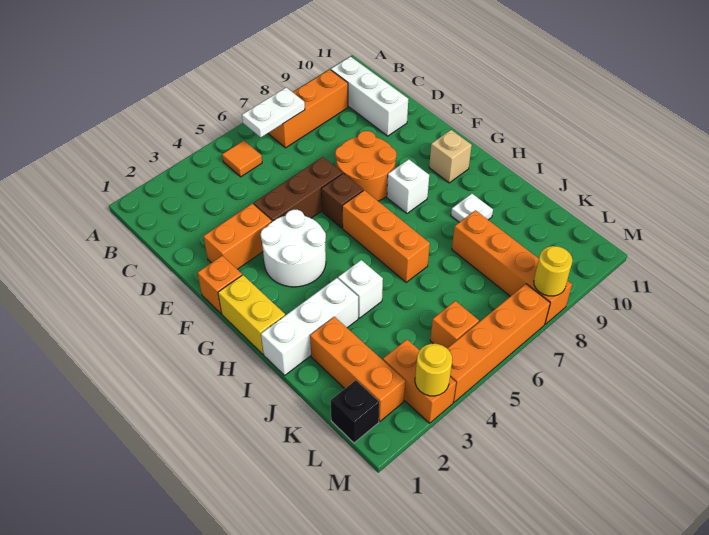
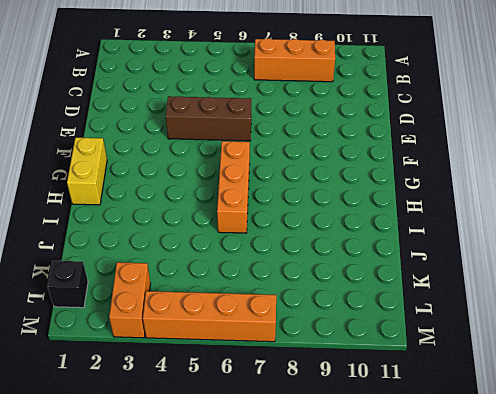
none -> orange tile B5 level 1
none -> white brick B10:D10 level 1
none -> orange brick E2:E3 level 1

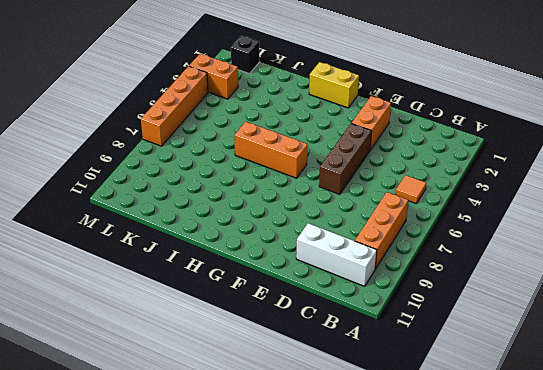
none -> orange round brick E7:F8 level 1
none -> orange brick F1 level 1
none -> white round brick F3:G4 level 1

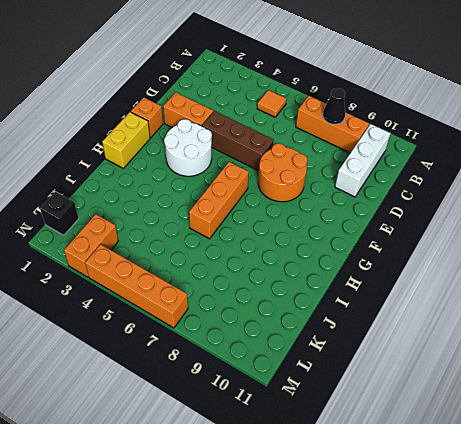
black cone B8 level 2 -> none
none -> brown brick F6 level 1
none -> white brick G8 level 1
none -> tan brick G10 level 1

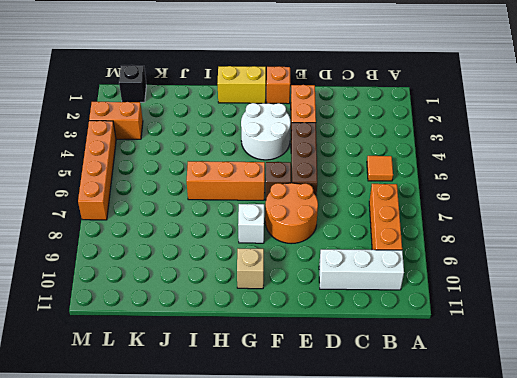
none -> white brick I1:I3 level 1
none -> white brick I4 level 1
none -> white plate I9 level 1

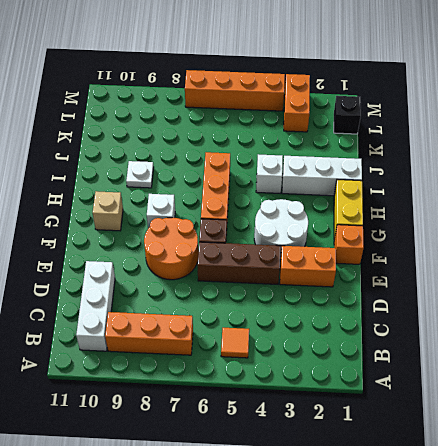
none -> orange brick J2:L2 level 1
none -> orange brick J8:M8 level 1
none -> orange brick L5 level 1

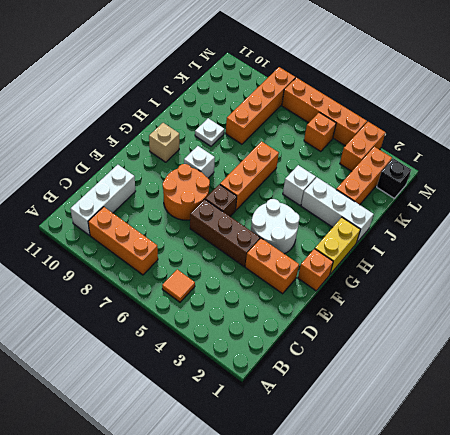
none -> white plate B6:B7 level 2
none -> yellow round brick M3 level 2
none -> yellow round brick M8 level 2

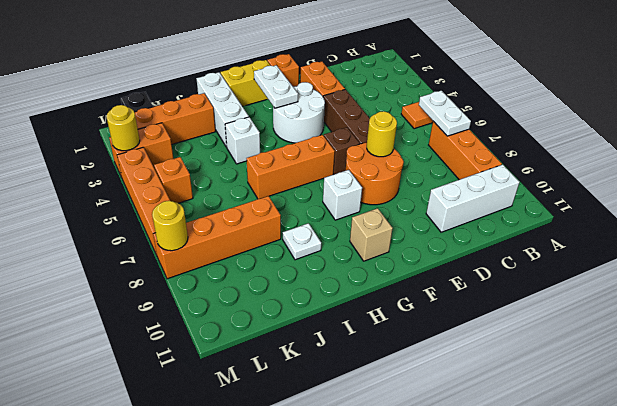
yellow round brick E7 level 2 -> none
white plate G2:G3 level 2 -> none

